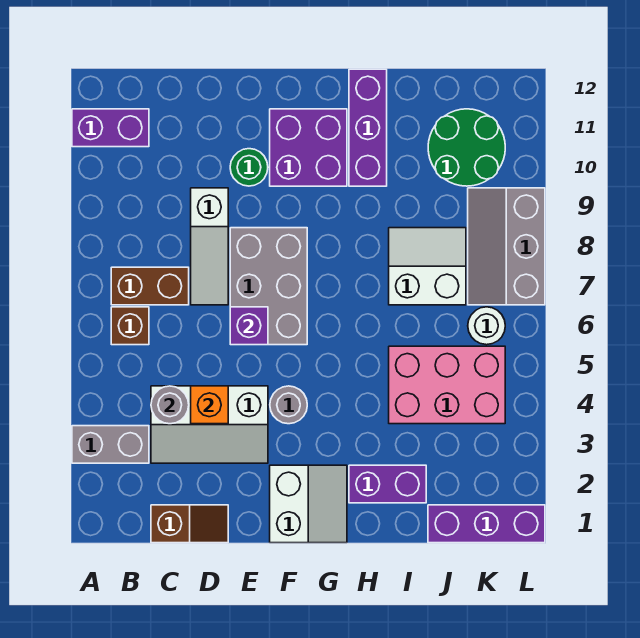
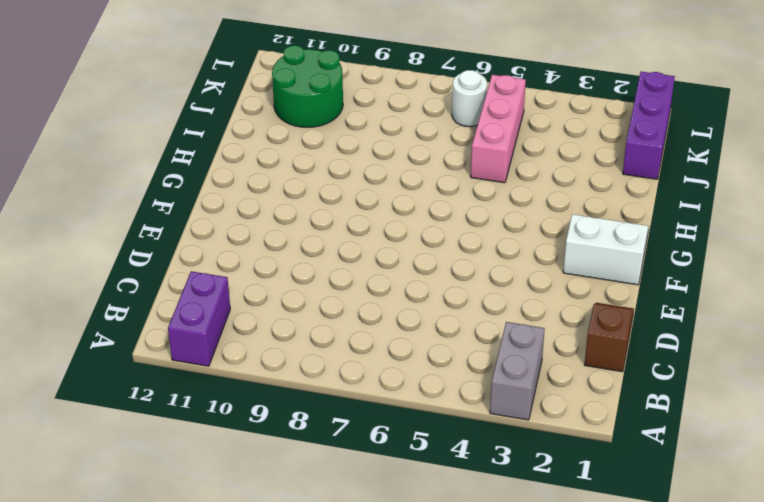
pink brick I5:K5 level 1 -> pink brick I4:K5 level 1
none -> brown brick B6 level 1
none -> brown brick B7:C7 level 1
none -> white slope C3:E4 level 1 top 4

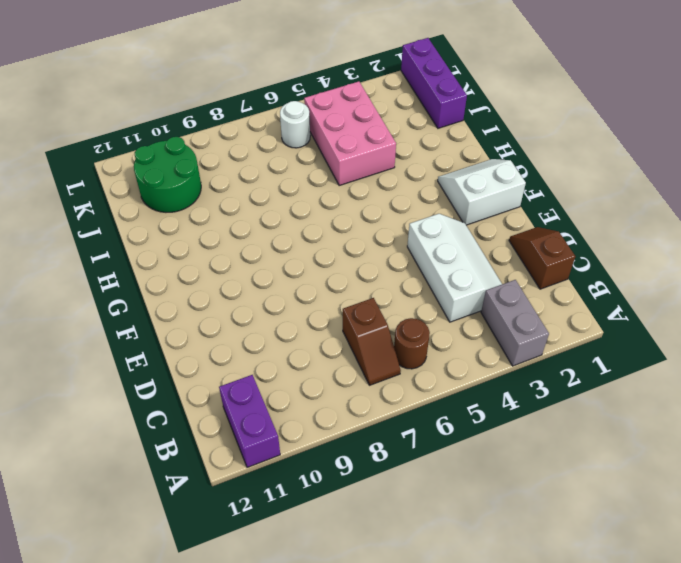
brown round brick B6 level 1 -> brown brick B6 level 1
brown slope B7:C7 level 1 top C -> brown brick B7:C7 level 1
none -> white slope D7:D9 level 1 top 9
none -> grey brick E6:F8 level 1
none -> green round brick E10 level 1

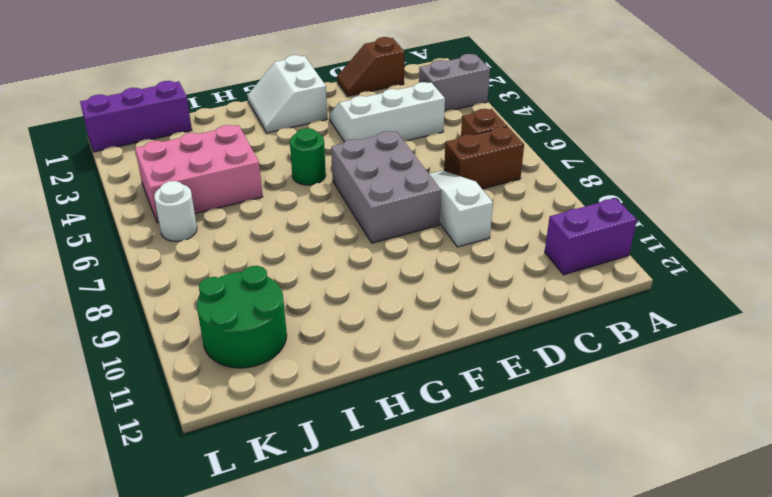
green round brick G5 level 1 -> green round brick E10 level 1
none -> grey round brick F4 level 1
none -> purple brick F10:G11 level 1
none -> purple brick H2:I2 level 1

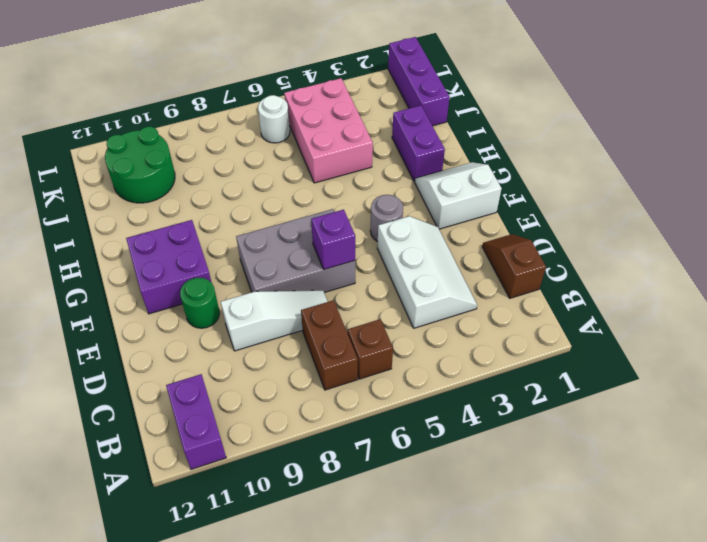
none -> grey brick A3:B3 level 1
none -> purple brick H10:H12 level 1
none -> white slope I7:J8 level 1 top 7

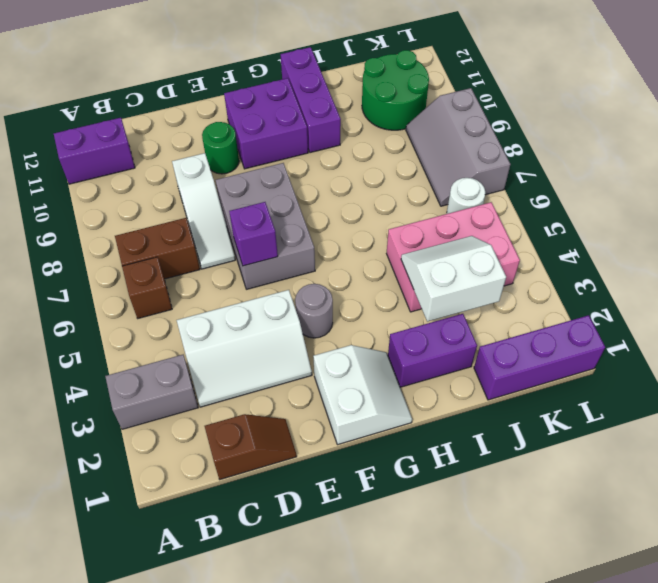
white slope I3:J4 level 2 top 3 -> white slope I7:J8 level 1 top 7
none -> grey round brick C4 level 2
none -> orange brick D4 level 2

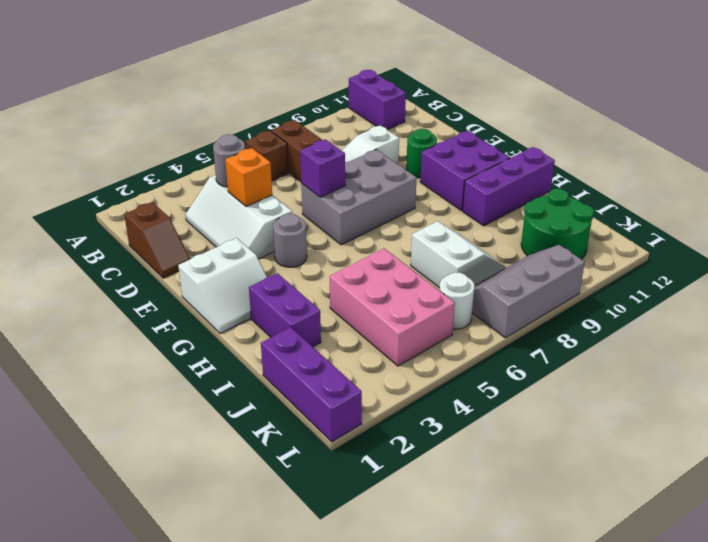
none -> grey brick A3:B3 level 1

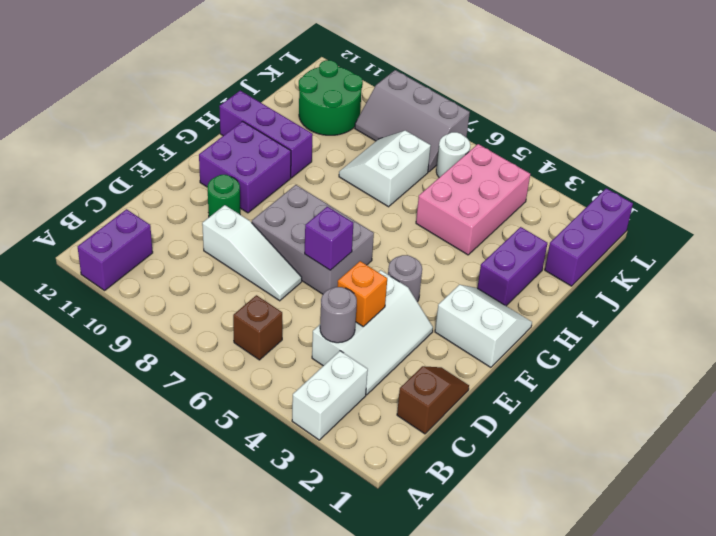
white brick A3:B3 level 1 -> grey brick A3:B3 level 1
none -> brown brick B7:C7 level 1

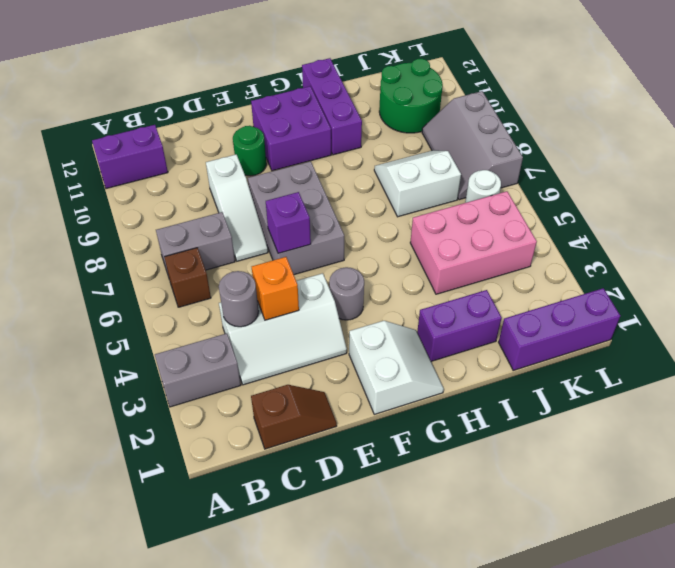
grey brick B7:C7 level 1 -> brown brick B7:C7 level 1

